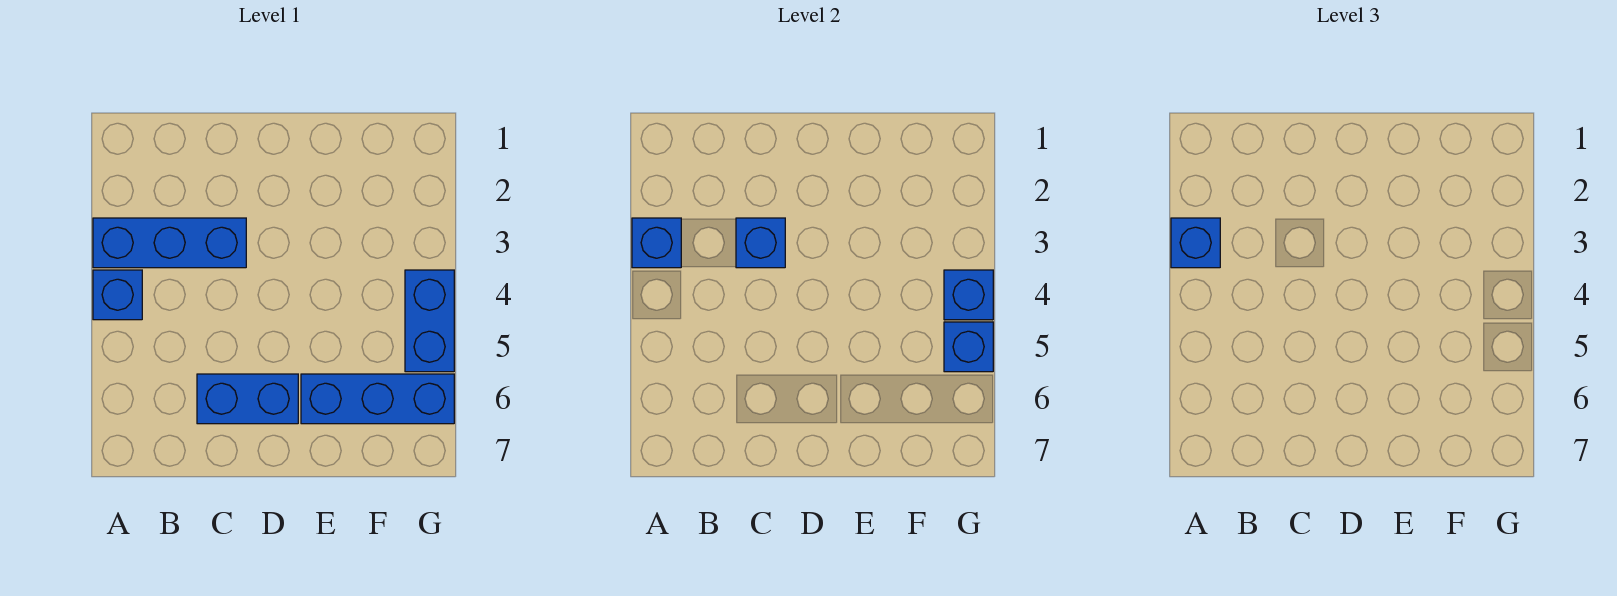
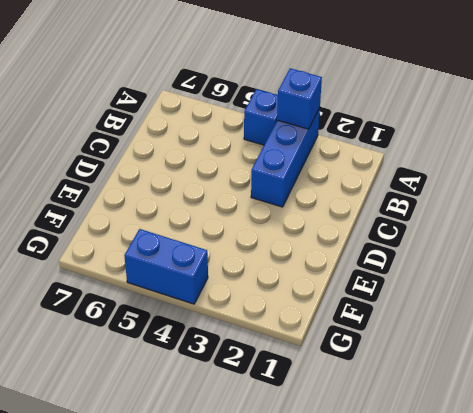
none -> blue brick C6:D6 level 1
none -> blue brick E6:G6 level 1

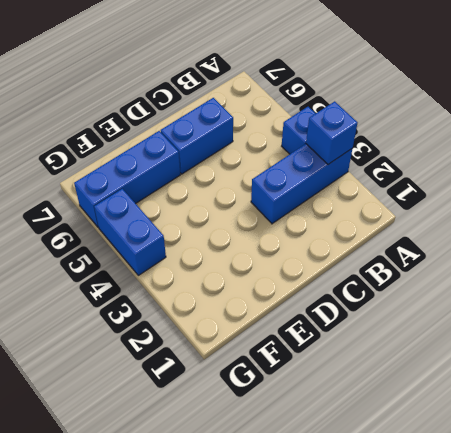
none -> blue brick C3 level 2
none -> blue brick G4 level 2

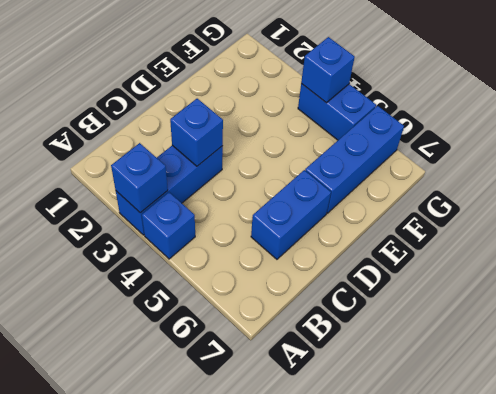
none -> blue brick G5 level 2
none -> blue brick A3 level 3

